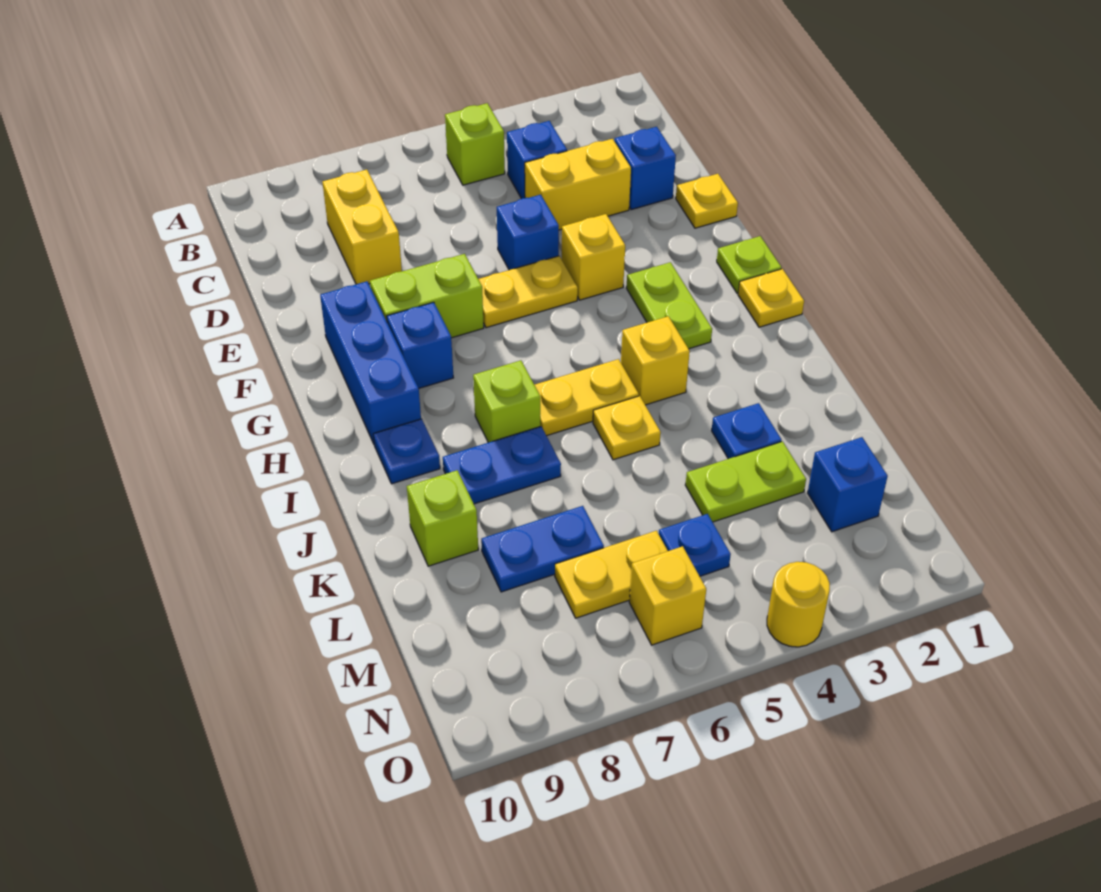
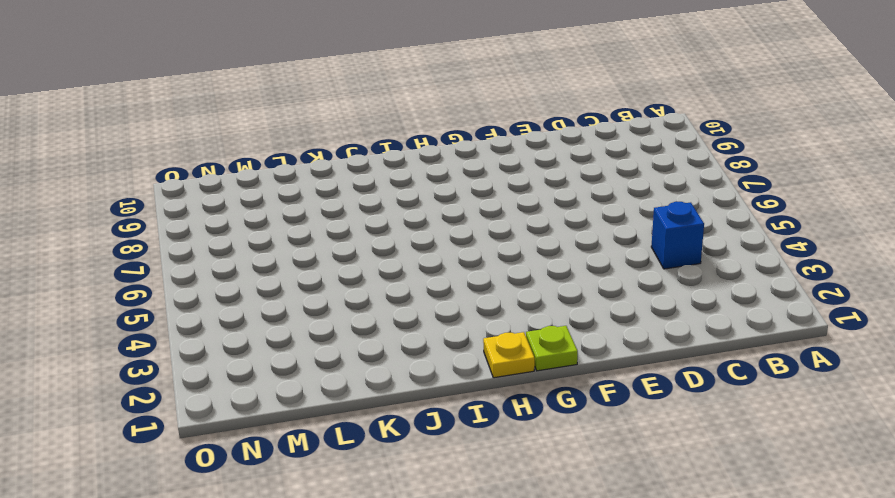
none -> lime brick B5 level 1
none -> yellow brick C8:D8 level 1
none -> blue brick D2 level 1
none -> yellow brick D3:D4 level 1

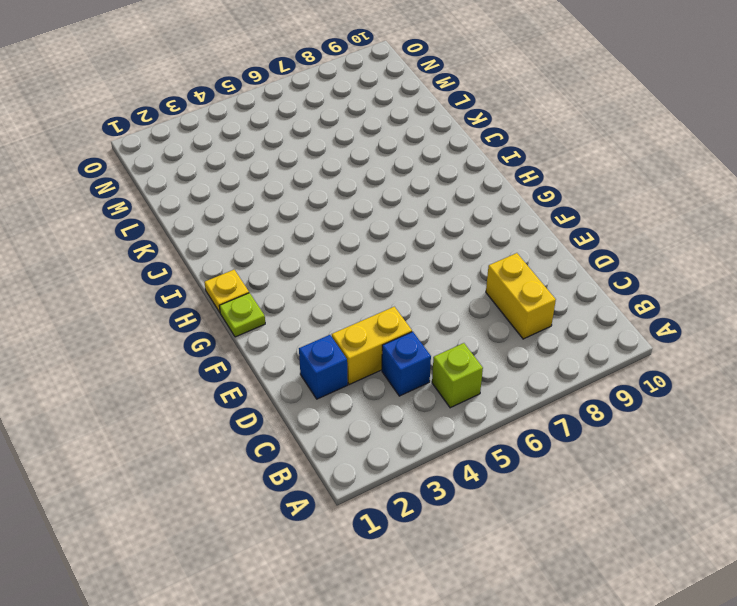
none -> yellow plate E1 level 1
none -> blue brick E5 level 1
none -> yellow brick F4 level 1
none -> yellow plate F5:F6 level 1

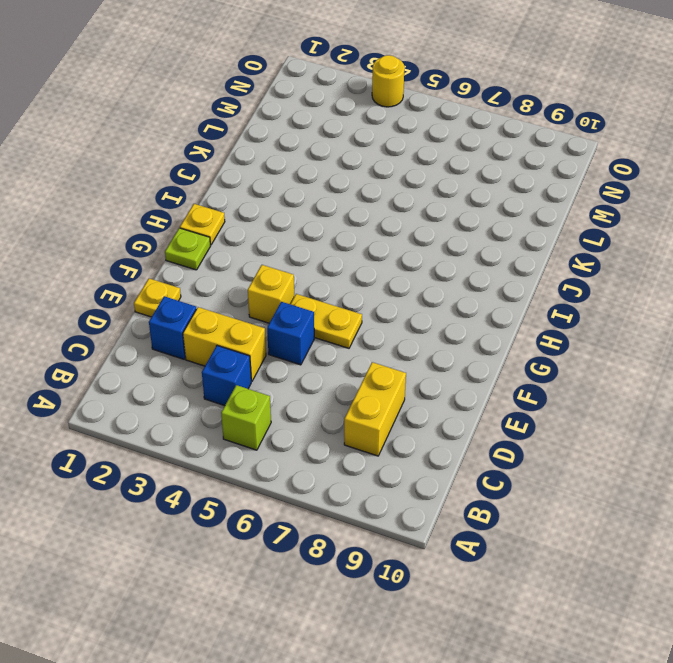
none -> lime brick F7:F8 level 1
none -> blue brick F9:H9 level 1
none -> lime plate G3:H3 level 1
none -> blue brick G8 level 1

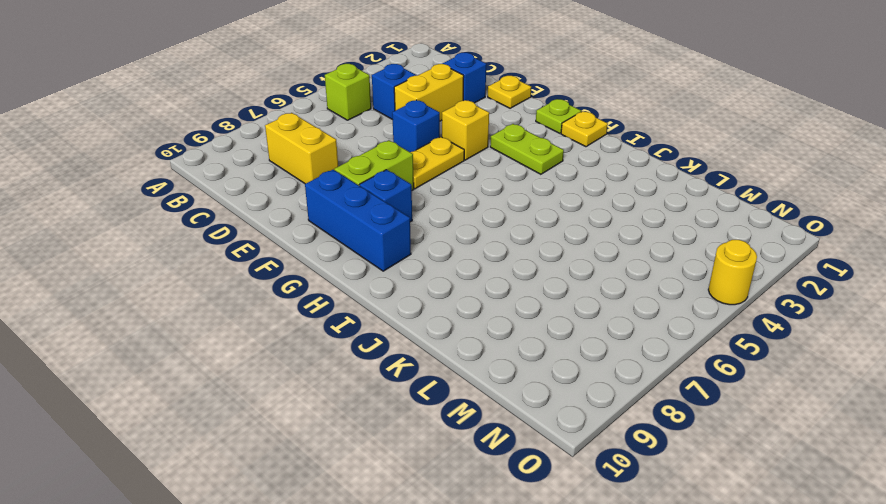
none -> yellow brick I4 level 1
none -> yellow plate I5:I6 level 1
none -> lime brick I7 level 1
none -> blue plate I9 level 1

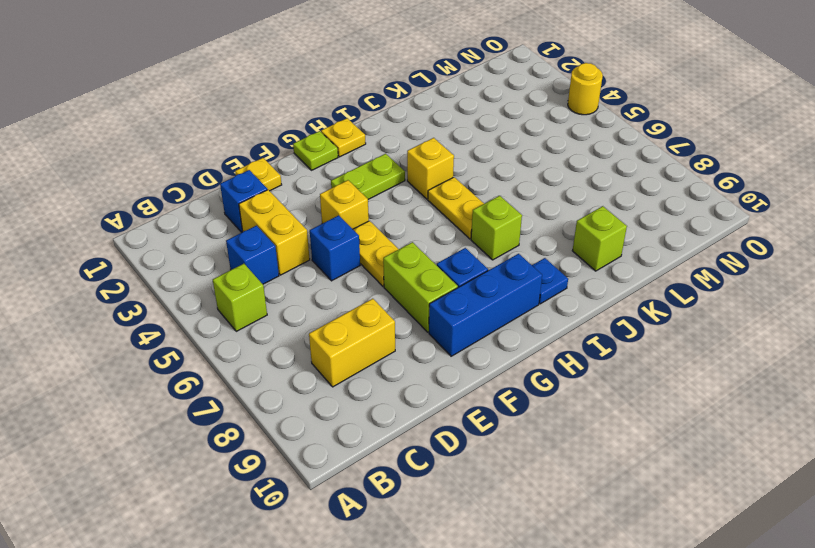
none -> yellow plate J5 level 1
none -> blue plate J7:J8 level 1
none -> blue plate K3 level 1
none -> lime plate L3:L4 level 1

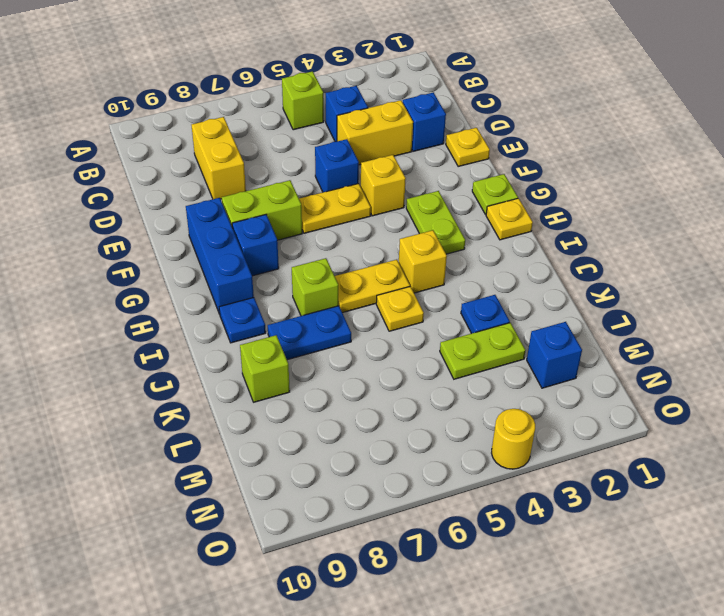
none -> blue plate L7:L8 level 1
none -> blue plate M5 level 1
none -> yellow plate M6:M7 level 1
none -> yellow brick N6 level 1

